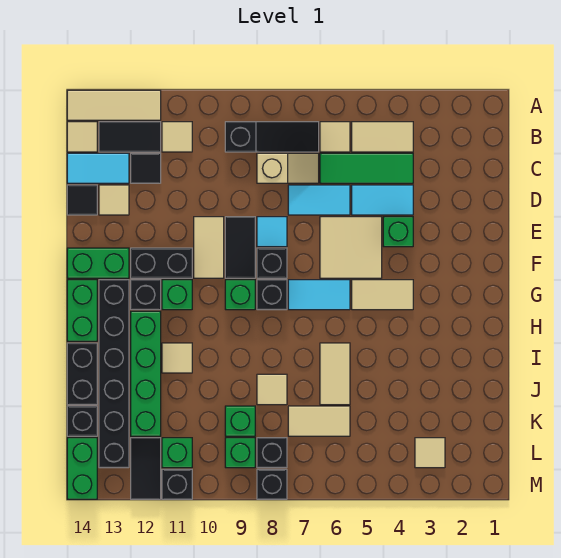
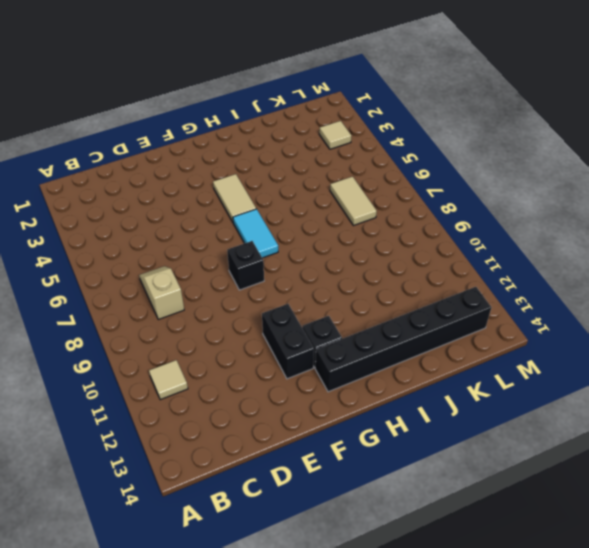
none -> tan tile A12:A14 level 1
none -> tan tile B4:B5 level 1
none -> tan tile B6 level 1
none -> black slope B7:B9 level 1 top 9

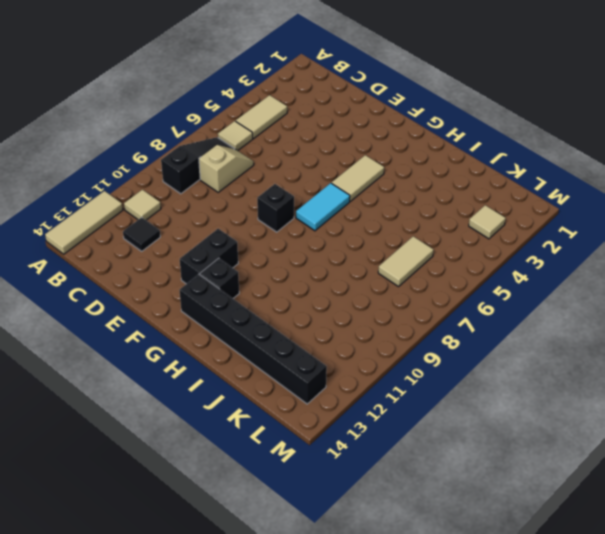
none -> black tile B12:B13 level 1
none -> tan tile B14 level 1
none -> green tile C4:C6 level 1
none -> cyan tile C13:C14 level 1

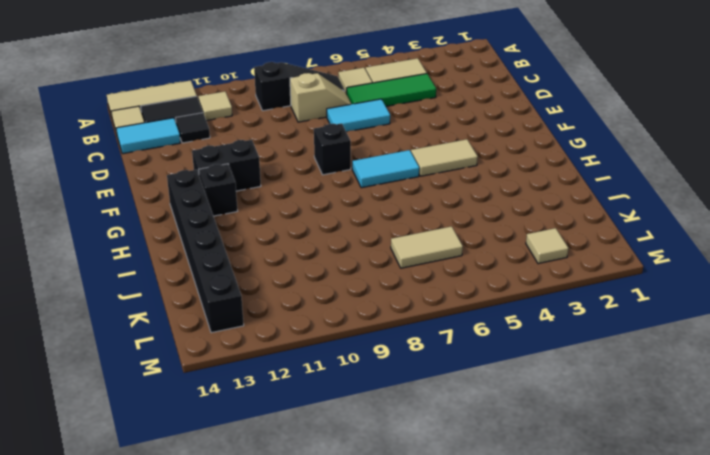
none -> cyan tile D4:D5 level 1
none -> tan tile D13 level 1
none -> black tile D14 level 1
none -> green brick E4 level 1

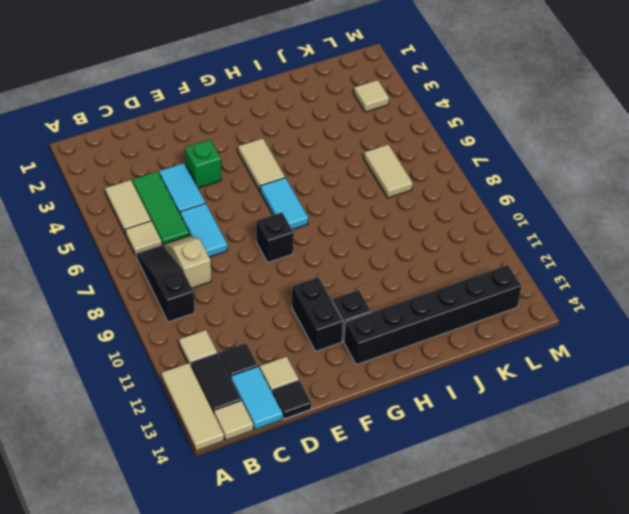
none -> tan tile E5:F6 level 1
none -> cyan tile E8 level 1
none -> black tile E9:F9 level 1
none -> tan tile E10:F10 level 1

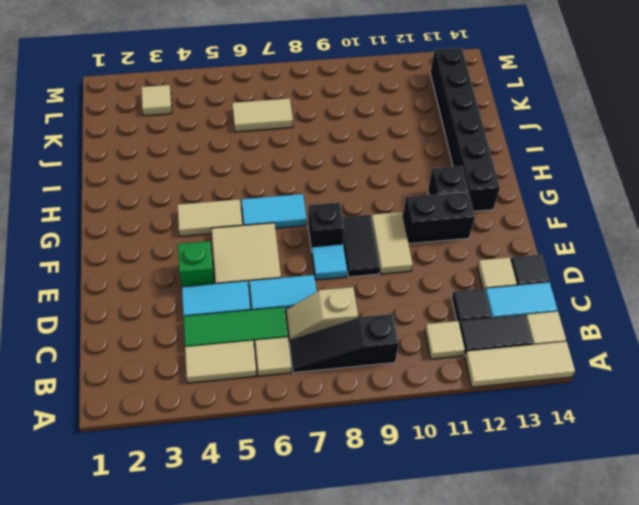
none -> green brick F13:F14 level 1
none -> black brick G8 level 1
none -> green brick G9 level 1
none -> green brick G11 level 1

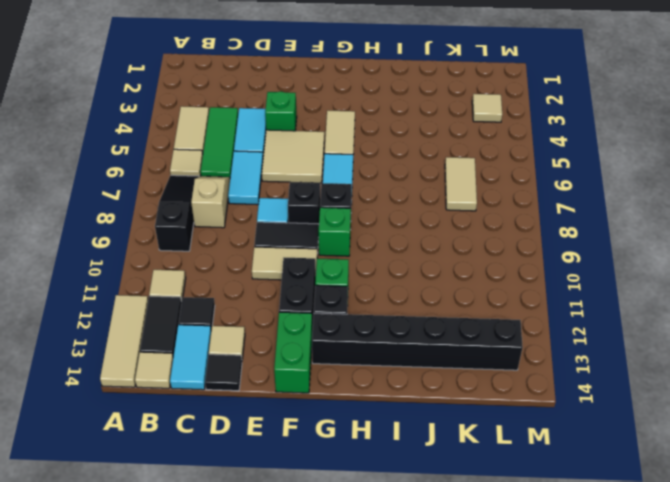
none -> green brick G14:H14 level 1
none -> green brick H12:K12 level 1
none -> tan tile I6:J6 level 1
none -> tan tile I11 level 1

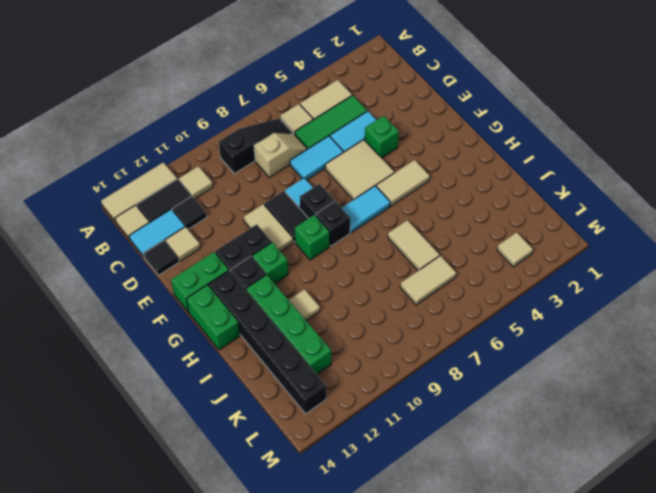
none -> black brick I14:J14 level 1
none -> tan tile J8 level 1
none -> green brick K9 level 1
none -> black brick K14 level 1

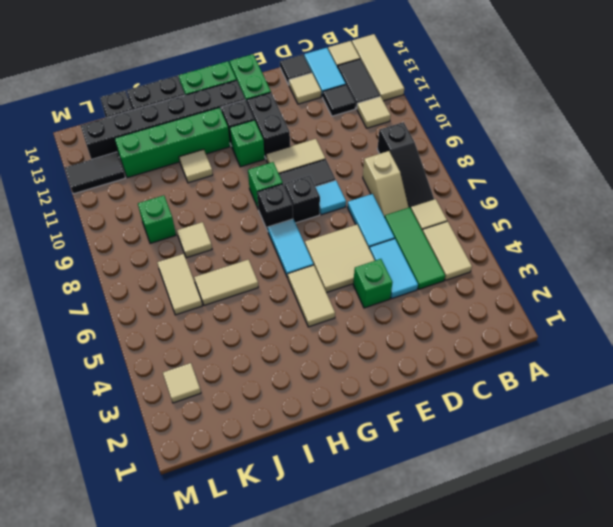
none -> black brick L8 level 1
none -> green brick L9 level 1
none -> green brick L11 level 1
none -> green brick L14:M14 level 1

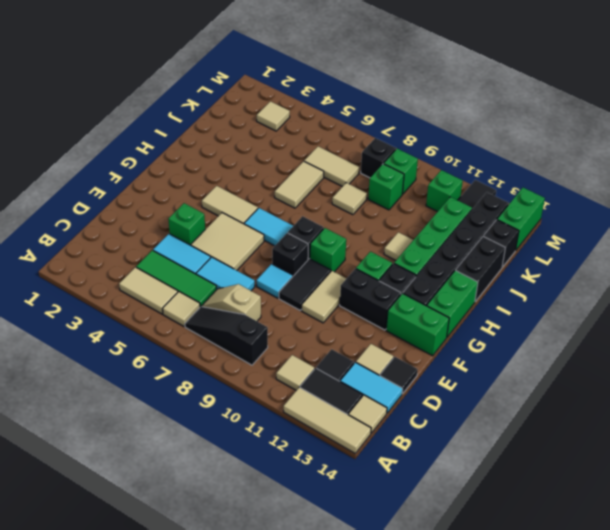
none -> black brick M8 level 1
none -> black brick M11 level 1

